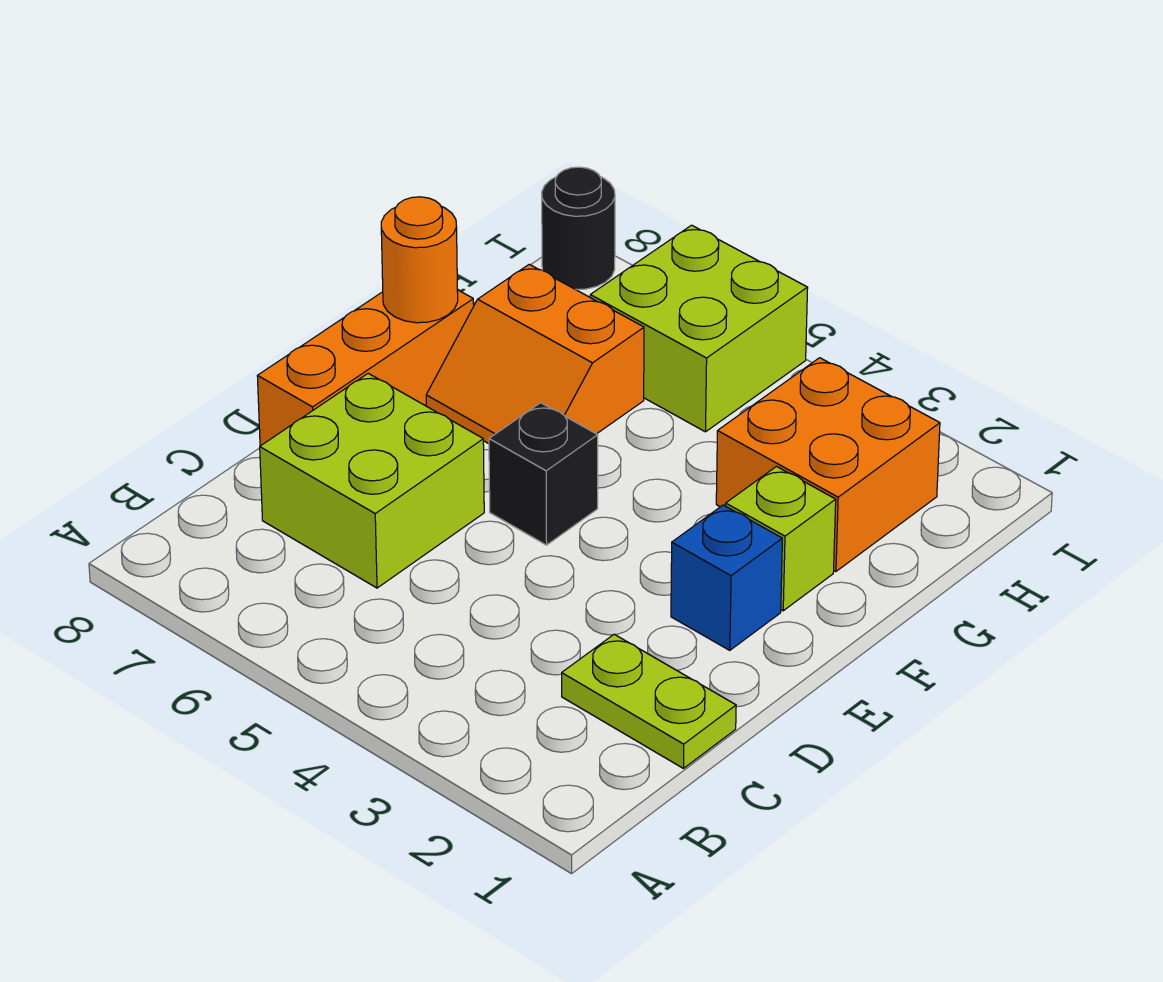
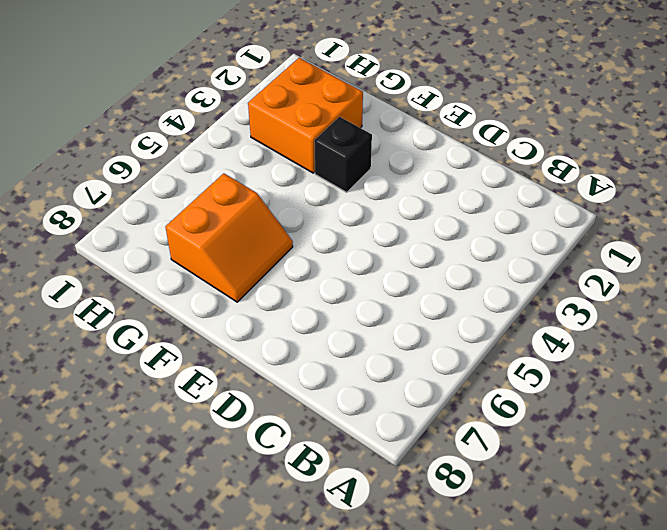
black brick F3 level 1 -> black brick E5 level 1
none -> lime plate C1:C2 level 1
none -> lime brick C6:D7 level 1

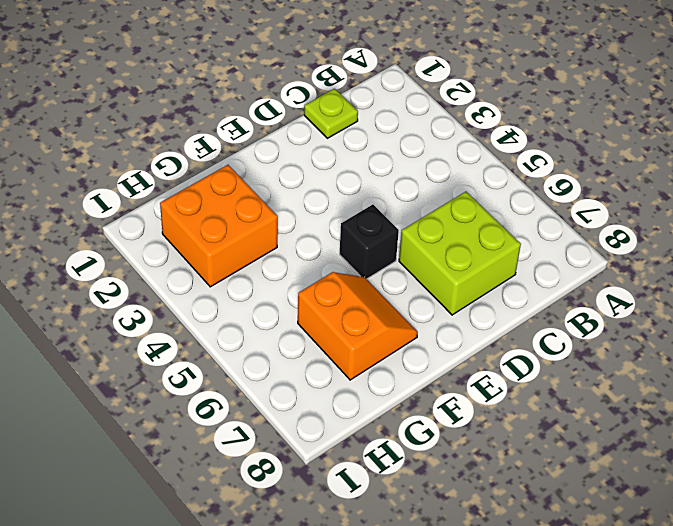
lime plate C1 level 1 -> lime plate C1:C2 level 1
none -> orange brick D8:F8 level 1
none -> blue brick E2 level 1

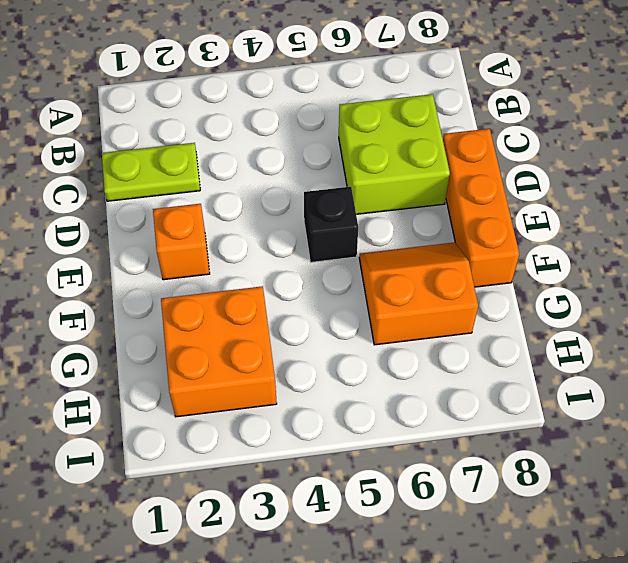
orange brick E2 level 1 -> blue brick E2 level 1
none -> lime brick F2 level 1
none -> lime brick H5:I6 level 1

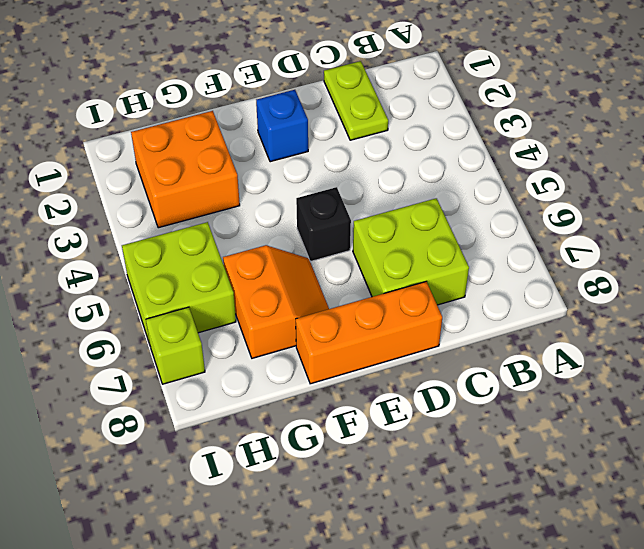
lime brick I7 level 1 -> lime brick F2 level 1
none -> black round brick I8 level 1
none -> orange round brick F8 level 2

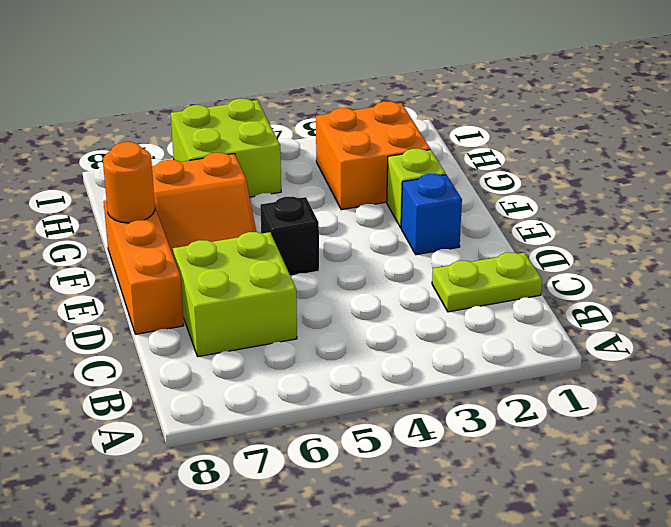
none -> black round brick I8 level 1

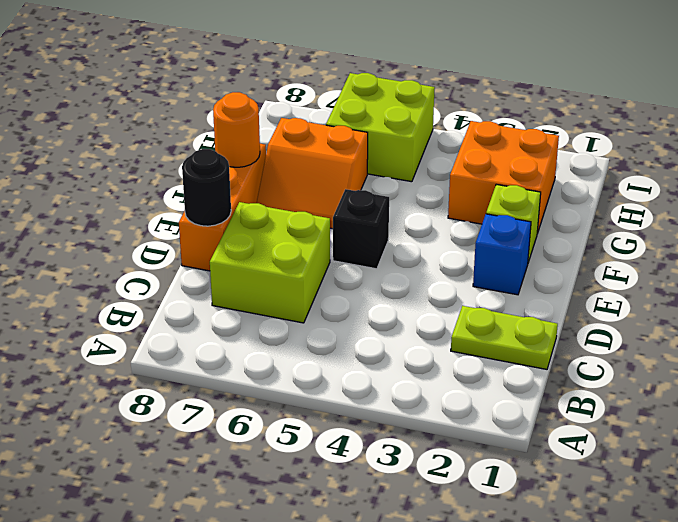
black round brick D8 level 2 -> black round brick I8 level 1

